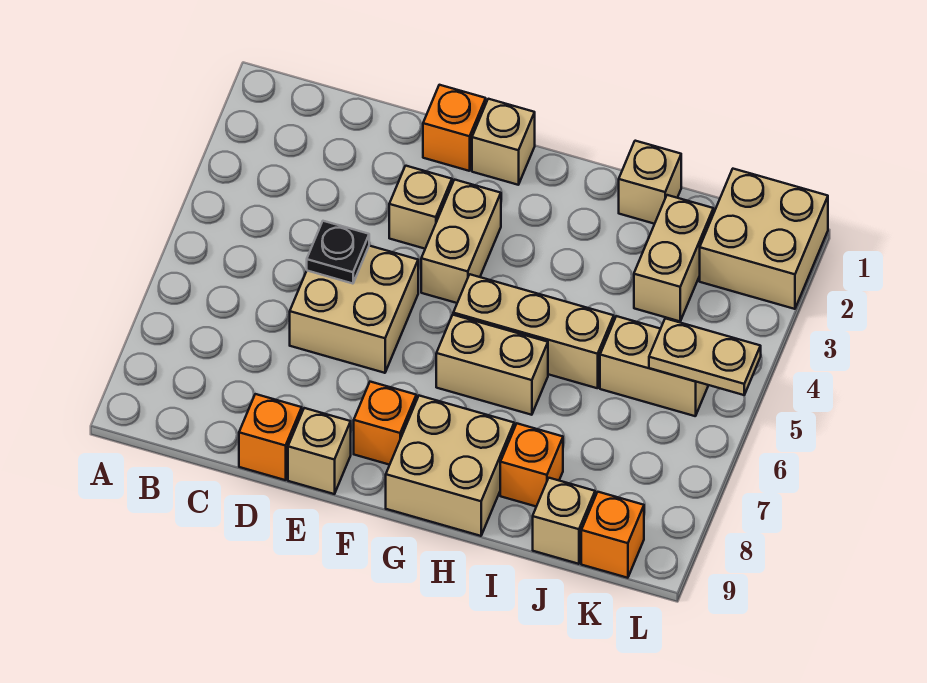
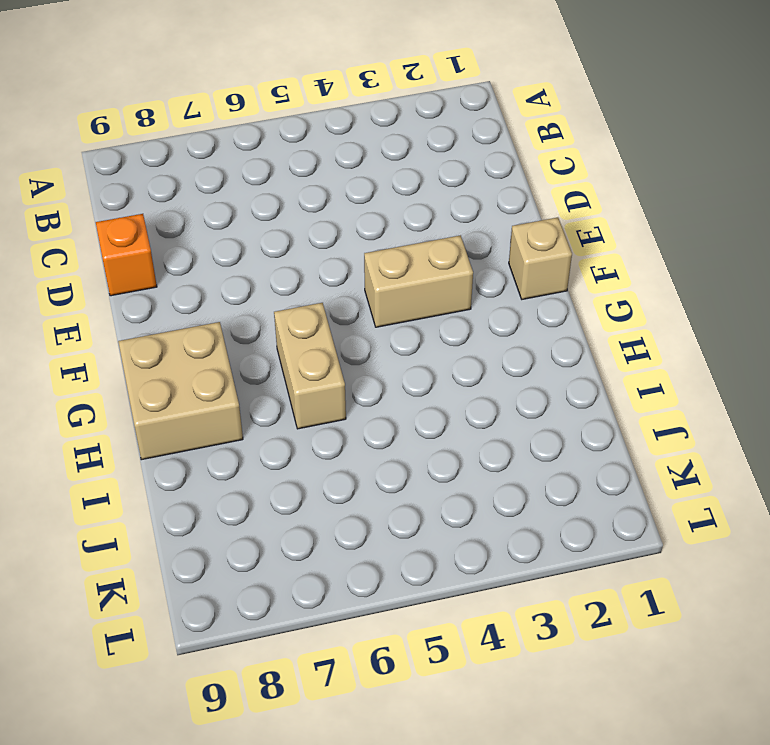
none -> tan brick D5:E6 level 1
none -> orange brick E1 level 1
none -> tan brick E3 level 1

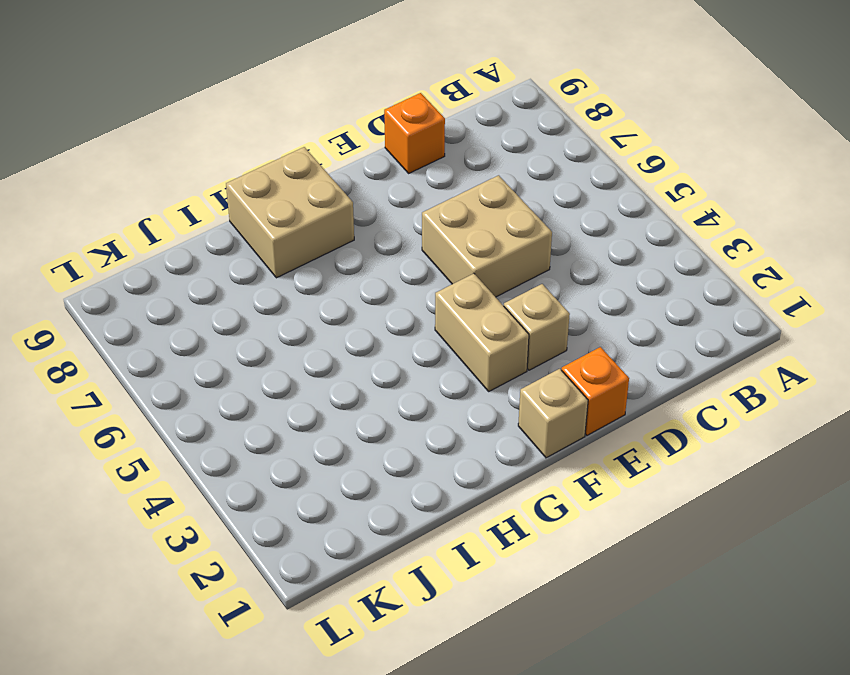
none -> tan brick E9 level 1
none -> orange brick F8 level 1
none -> tan brick G5:I5 level 1

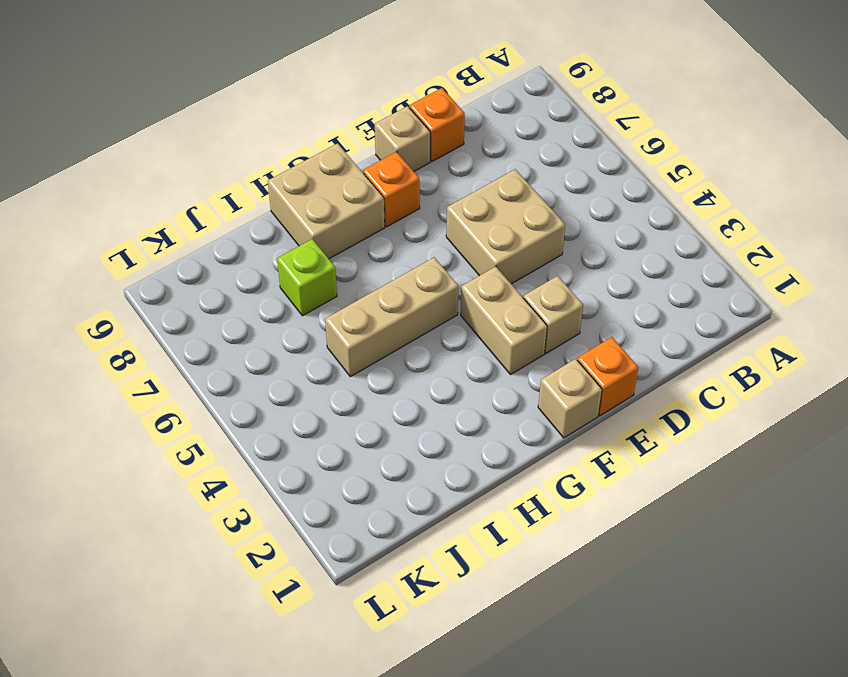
lime brick I7 level 1 -> none
none -> tan brick G6:H6 level 1
none -> tan brick I1 level 1
none -> orange brick I8 level 1

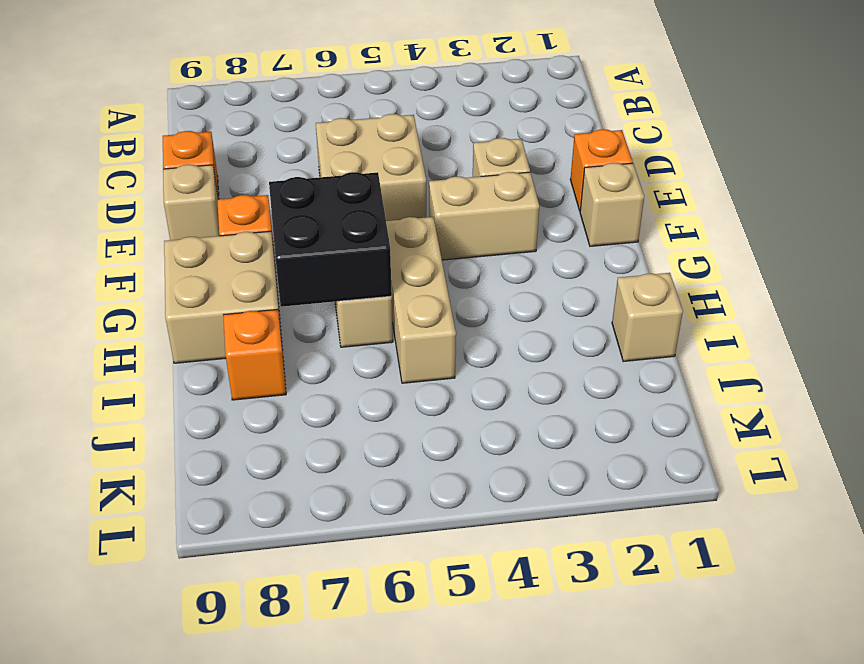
black brick G6:H7 level 2 -> none
none -> tan brick J2:J3 level 1
none -> tan brick J5:K5 level 1
none -> tan brick J9 level 1

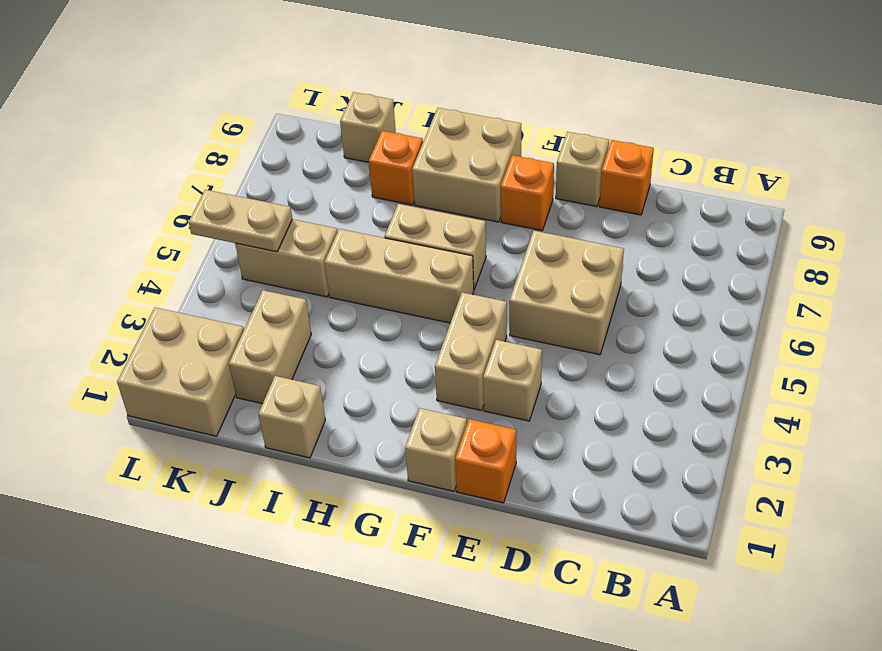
none -> orange brick K9 level 1
none -> black plate D5 level 2

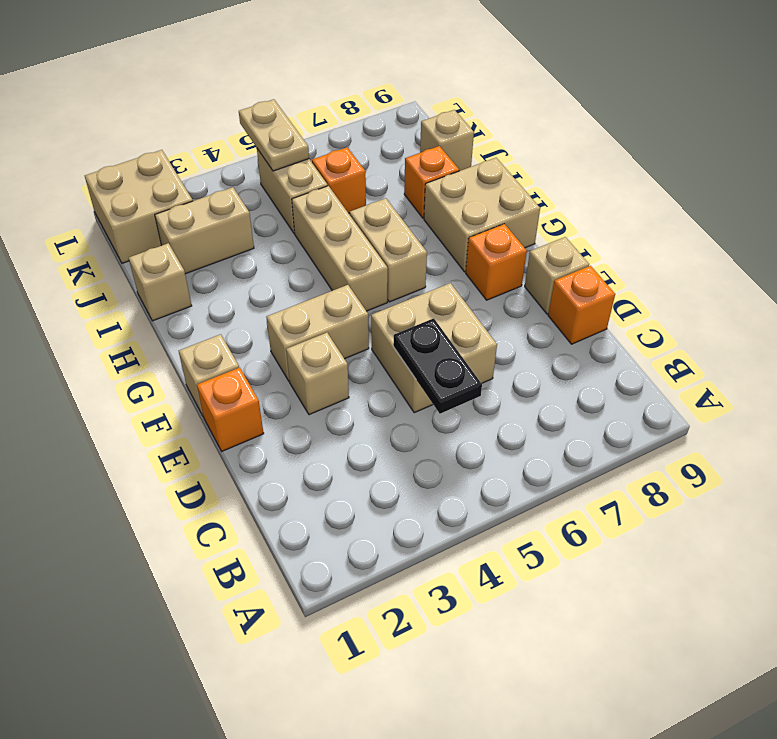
black plate C5:D5 level 2 -> black plate D5 level 2
orange brick J6 level 1 -> orange brick K9 level 1

